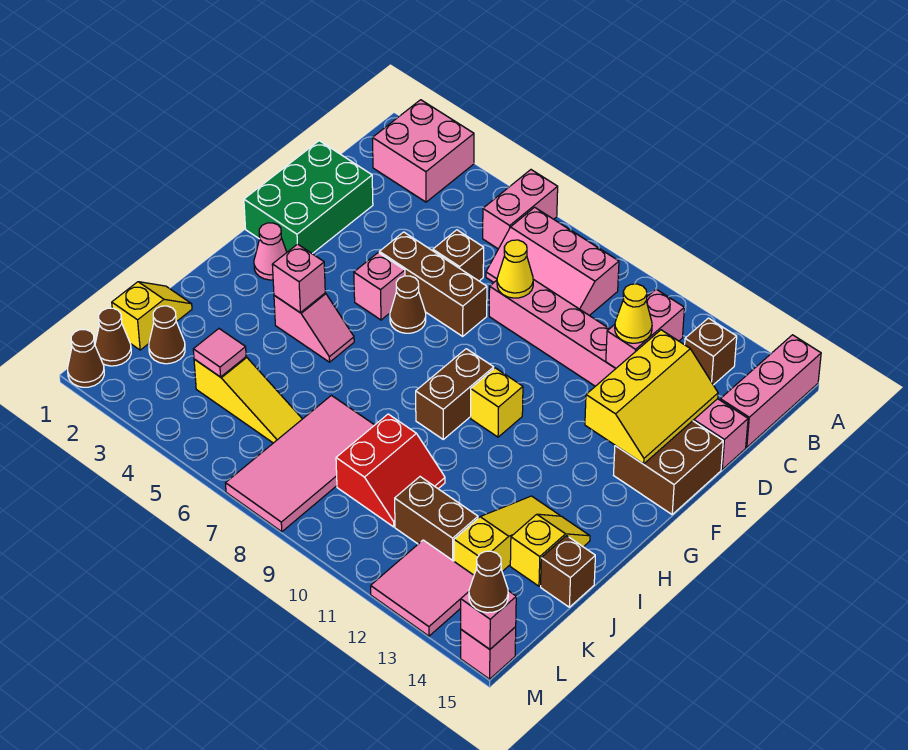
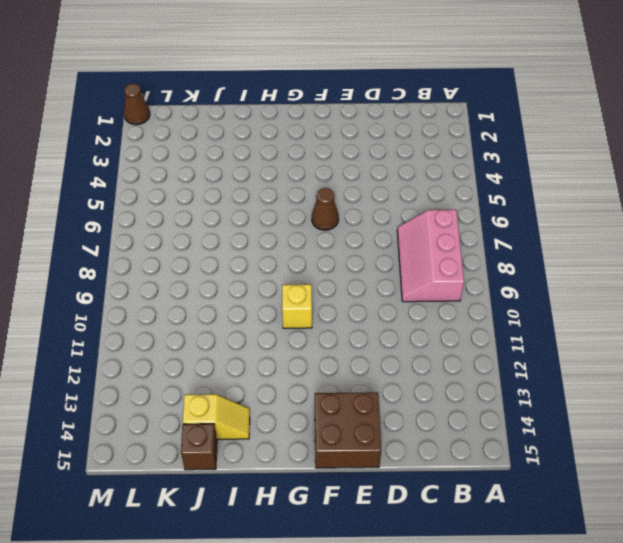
none -> pink brick A2:B3 level 1
none -> pink brick A6:B6 level 1
none -> pink brick A15:C15 level 1
none -> brown brick B13 level 1

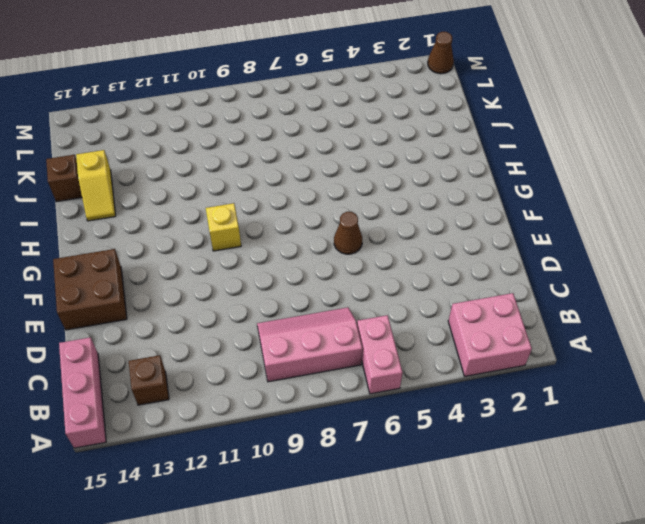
none -> green brick D1:F2 level 1
none -> brown brick D6 level 1
none -> pink brick D8:D15 level 1
none -> brown brick E5:E7 level 1

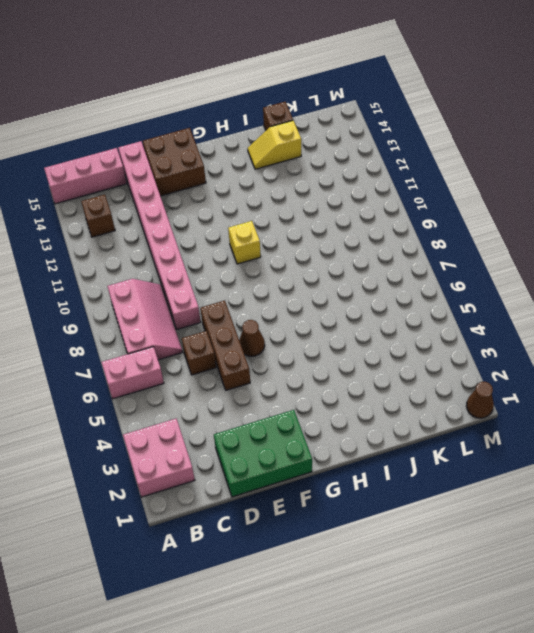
none -> pink brick F5 level 1
none -> pink cone G2 level 1
none -> brown brick G9:H9 level 1
none -> pink slope H4:H5 level 1 top 4

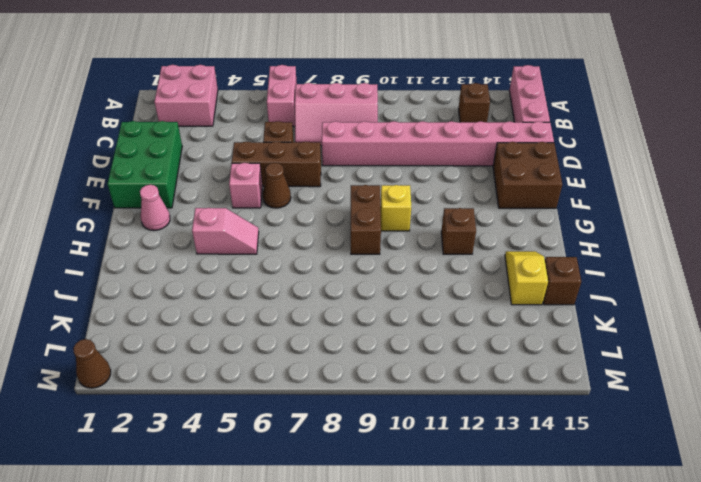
brown brick H12 level 1 -> none
none -> yellow slope I13:K13 level 1 top K
none -> yellow slope J1:K1 level 1 top K
none -> pink tile J7:M8 level 1
none -> red slope J9:K10 level 1 top 9

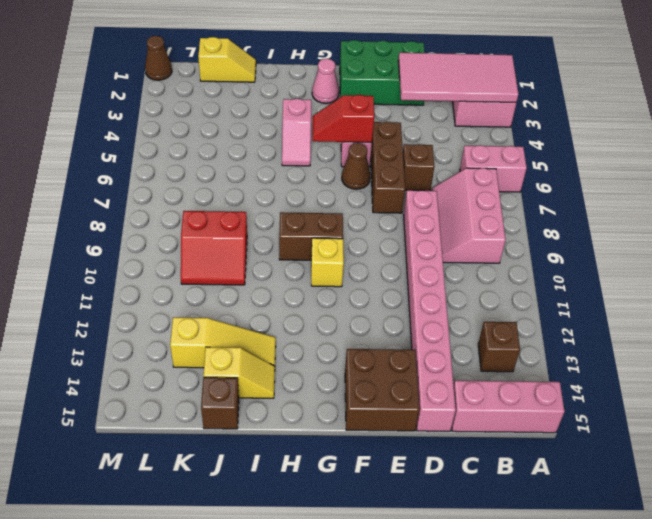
pink tile A2:D3 level 2 -> pink tile J7:M8 level 1
red slope F5:G5 level 2 top F -> none
none -> brown cone K2 level 1
none -> yellow slope K4:K6 level 1 top 4
none -> brown brick K11:K12 level 1
none -> brown cone L1 level 1

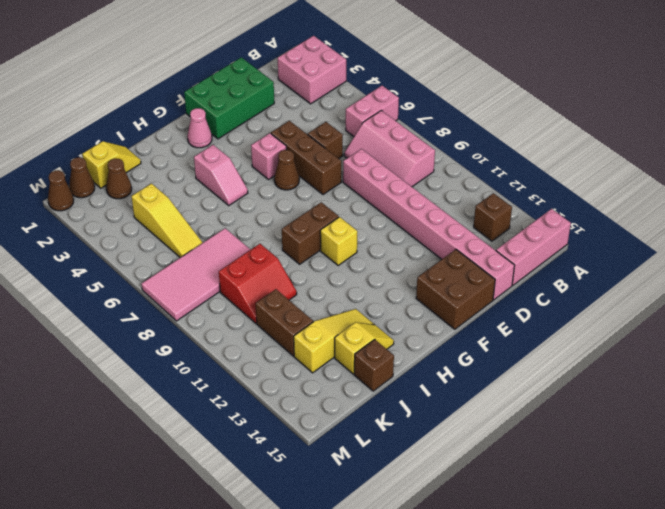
none -> pink tile L12:M13 level 1
none -> pink brick M15 level 1
none -> pink brick C12:D12 level 2
none -> yellow cone D8 level 2

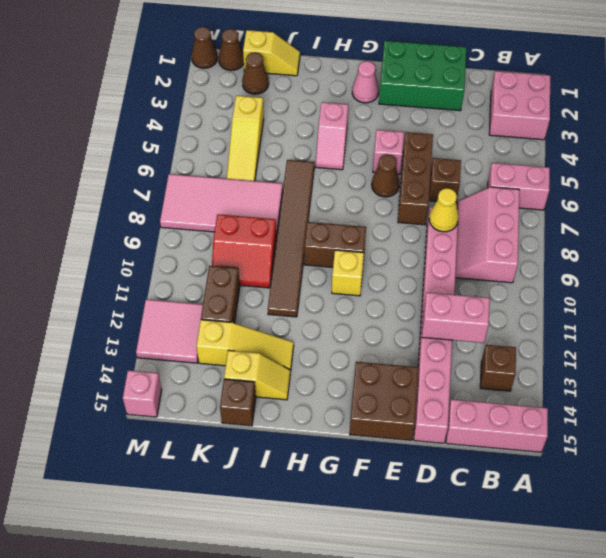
brown tile I6:I11 level 1 -> none
none -> yellow slope D13:F14 level 2 top 13
none -> pink brick H4 level 2
none -> pink tile K4 level 2
none -> pink brick M15 level 2

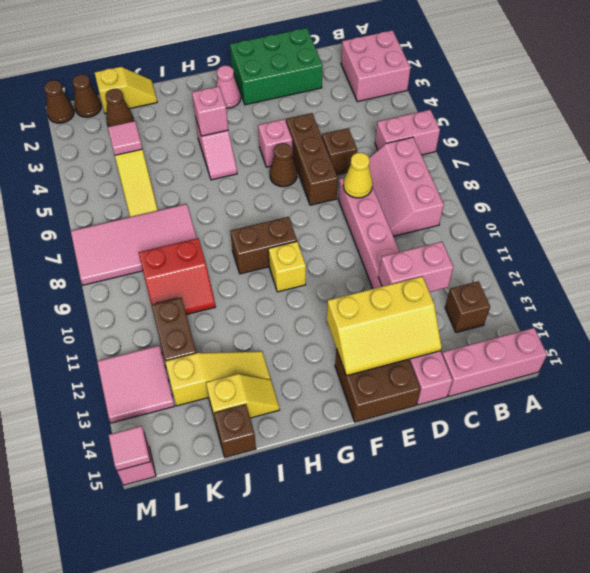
pink tile M15 level 2 -> pink brick M15 level 2
none -> yellow cone D12 level 3
none -> brown cone M15 level 3

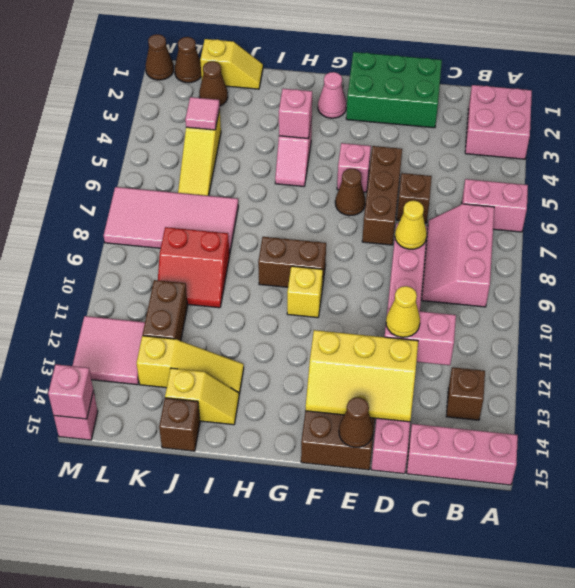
brown cone E15 level 2 -> brown cone M15 level 3

